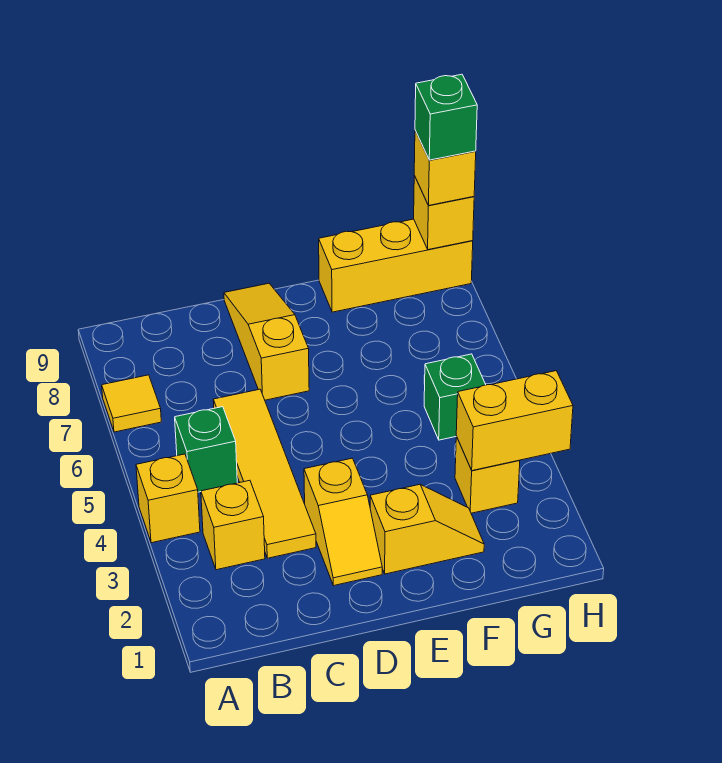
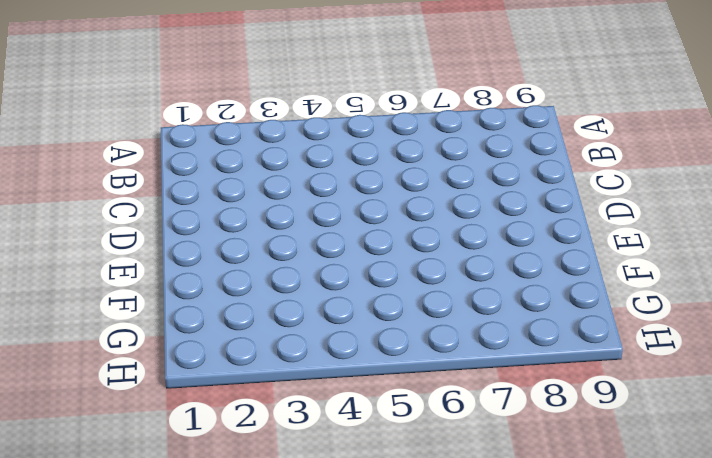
none -> yellow brick A4 level 1
none -> yellow tile A7 level 1
none -> yellow brick B3 level 1

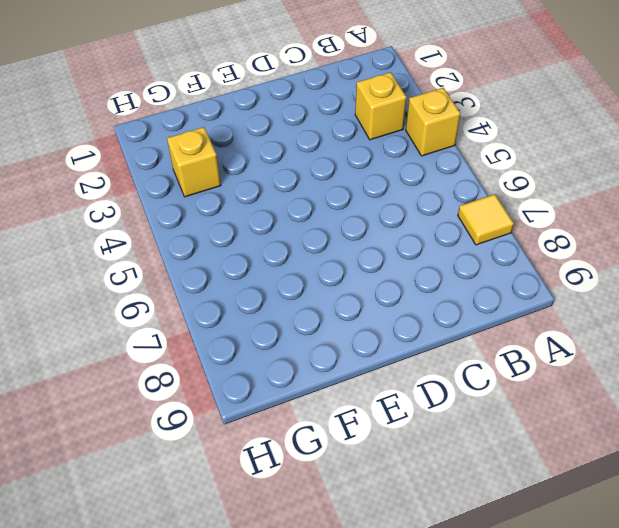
none -> green brick B5 level 1
none -> yellow tile C3:C6 level 1
none -> yellow slope D2:D3 level 1 top 3

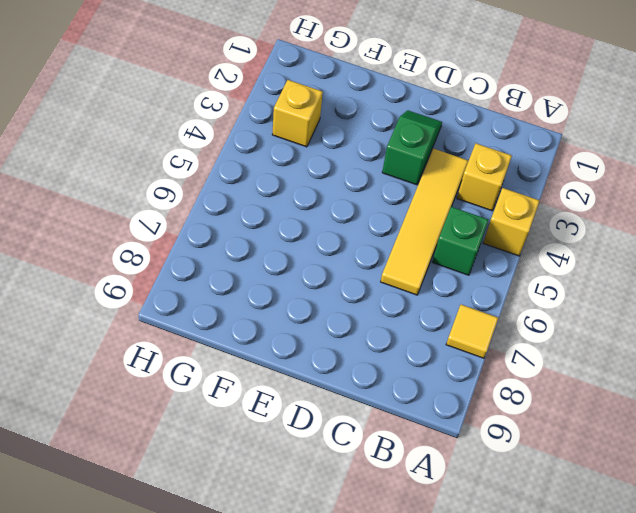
green slope D2:D3 level 1 top 3 -> yellow slope D2:D3 level 1 top 3
none -> yellow slope D7:D9 level 1 top 7
none -> yellow slope E2:F2 level 1 top E
none -> yellow brick F9:H9 level 1

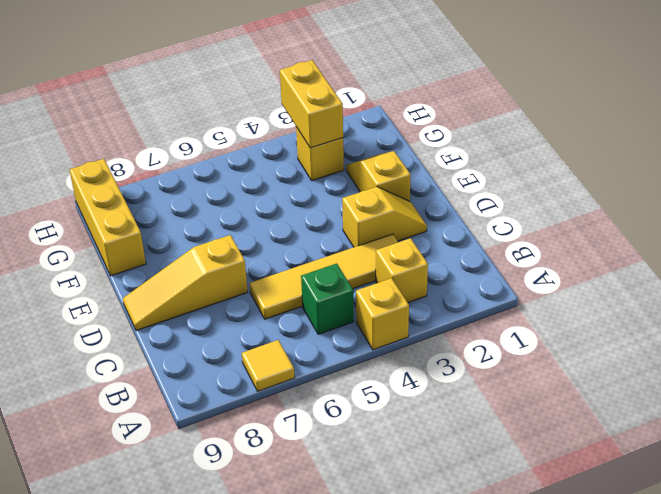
none -> green brick G5 level 1
none -> yellow brick H9 level 2
none -> yellow brick H9 level 3

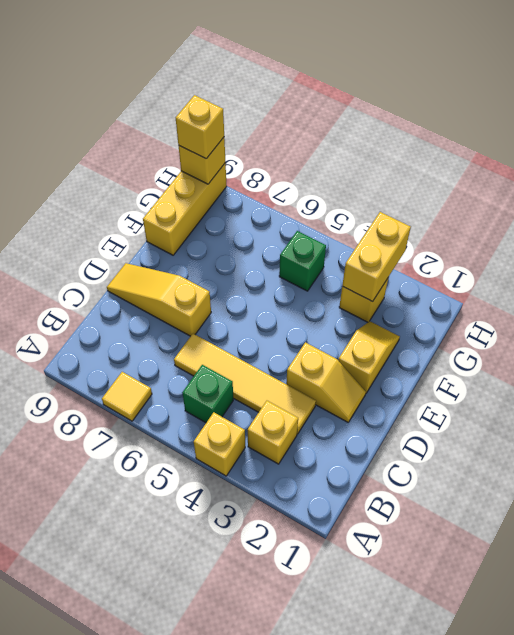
none -> green brick H9 level 4

